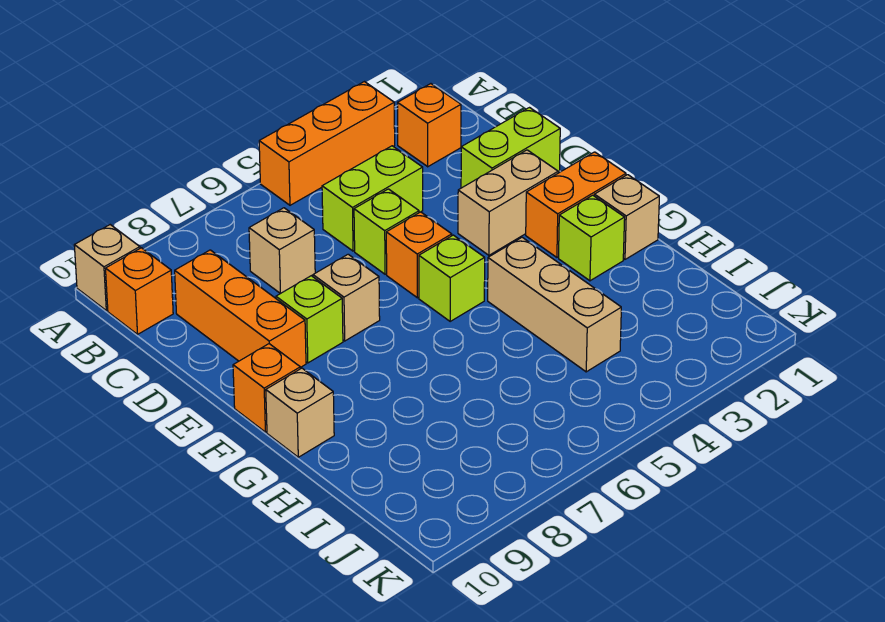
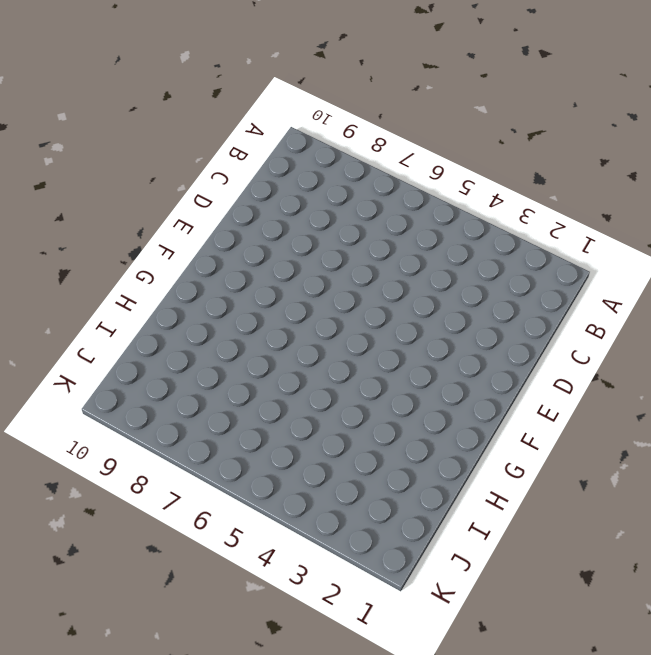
none -> orange brick A3:A5 level 1
none -> tan brick A10 level 1
none -> orange brick B2 level 1

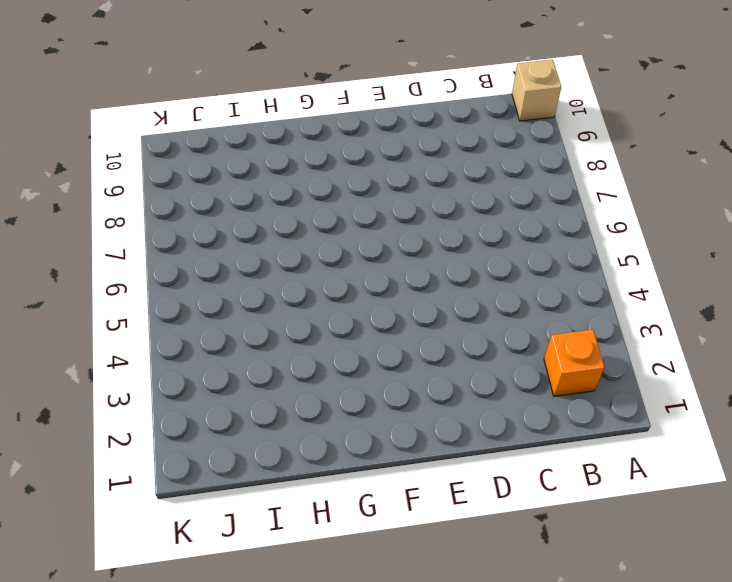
none -> orange brick A3:A5 level 1
none -> orange brick B10 level 1
none -> lime brick C4:C5 level 1

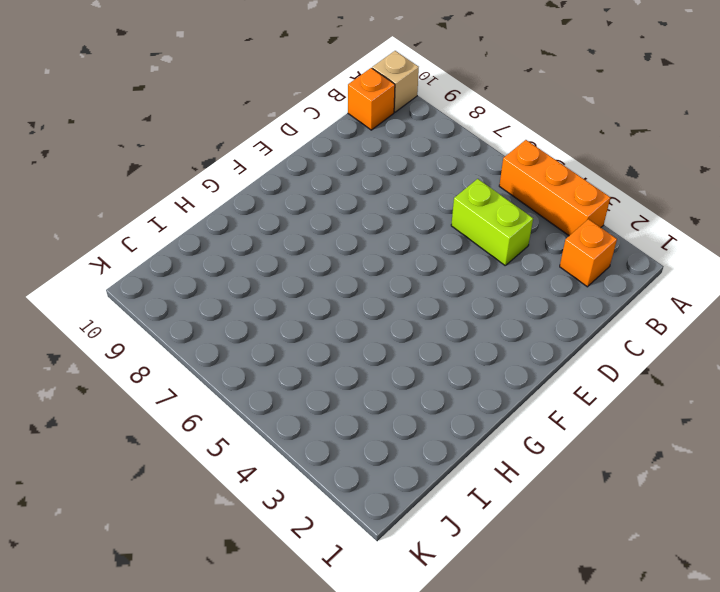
none -> tan brick C7 level 1
none -> orange brick C9:E9 level 1
none -> lime brick D1:D2 level 1

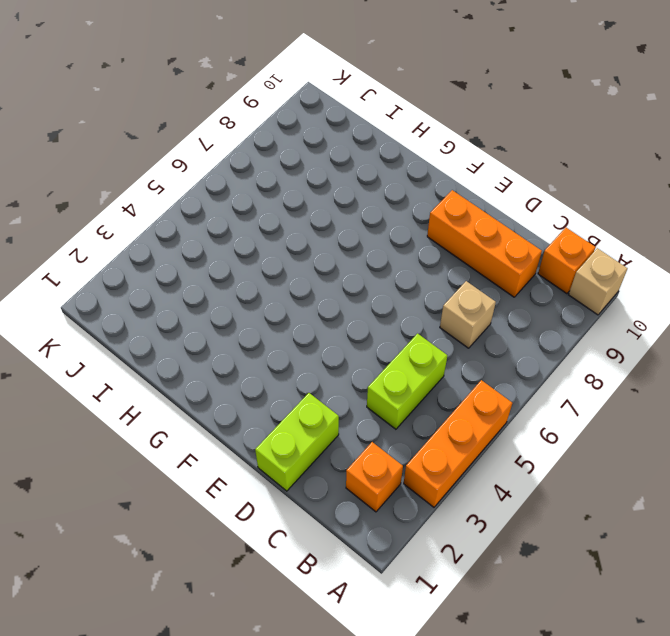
none -> lime brick D5 level 1
none -> tan brick E2:E3 level 1
none -> orange brick E5 level 1

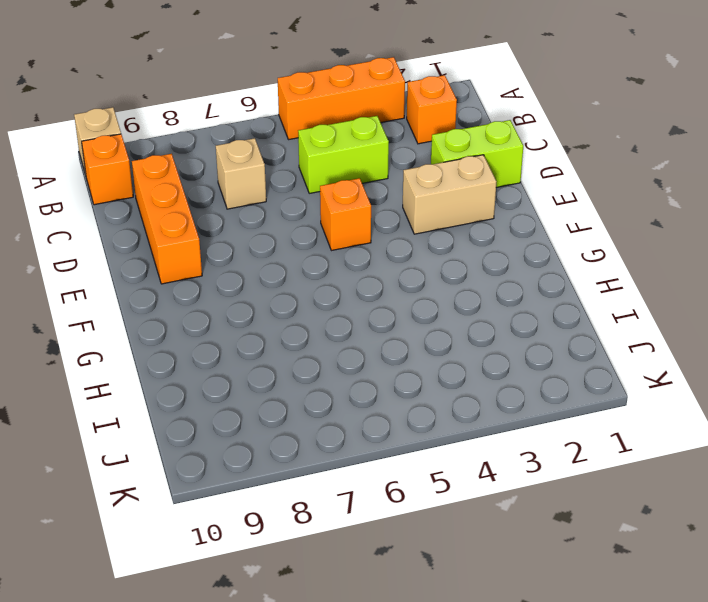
none -> lime brick D5 level 1
none -> tan brick E7 level 1
none -> lime brick E8 level 1

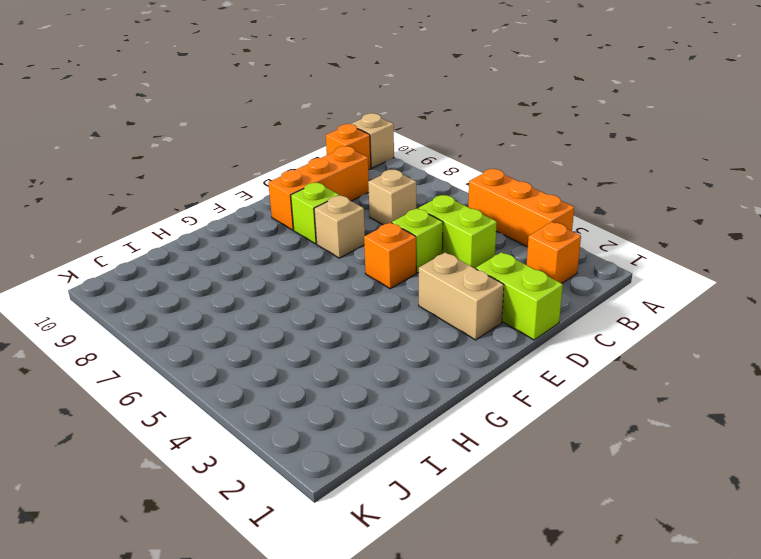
none -> orange brick F1:F2 level 1
none -> lime brick F5 level 1
none -> orange brick F10 level 1

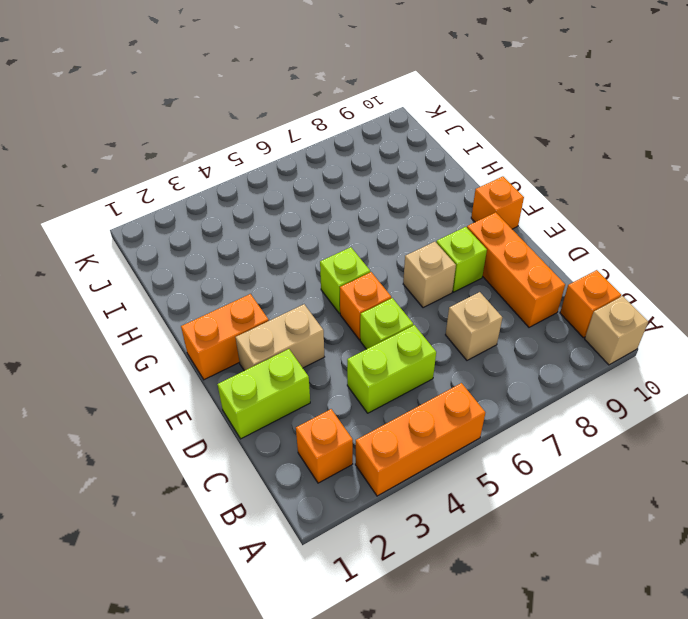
none -> tan brick G1 level 1
none -> lime brick G2 level 1
none -> tan brick G4:I4 level 1

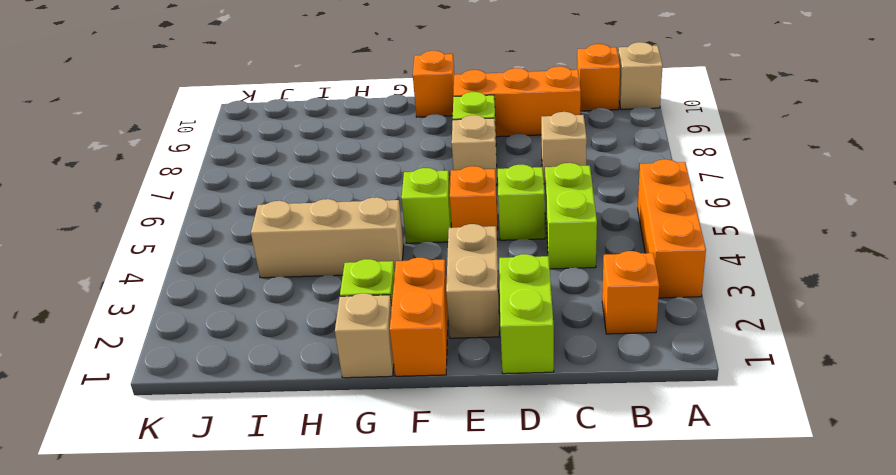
none -> tan brick G10 level 1

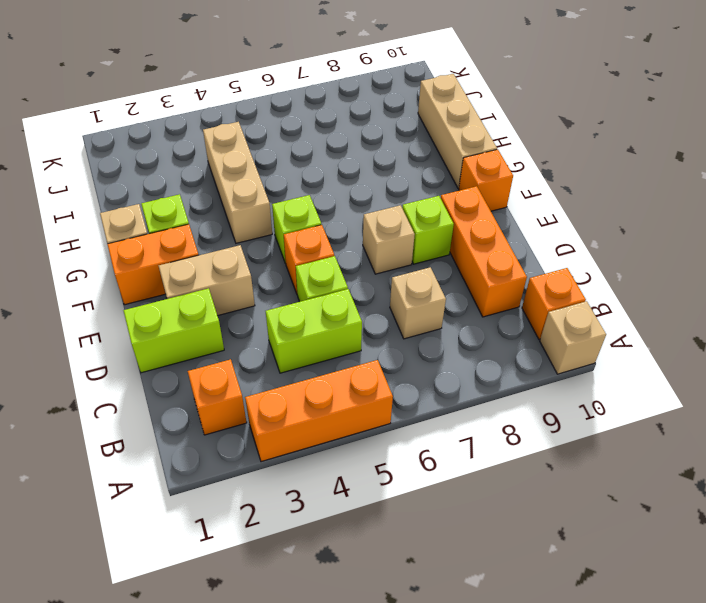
tan brick G10:I10 level 1 -> tan brick G10 level 1

